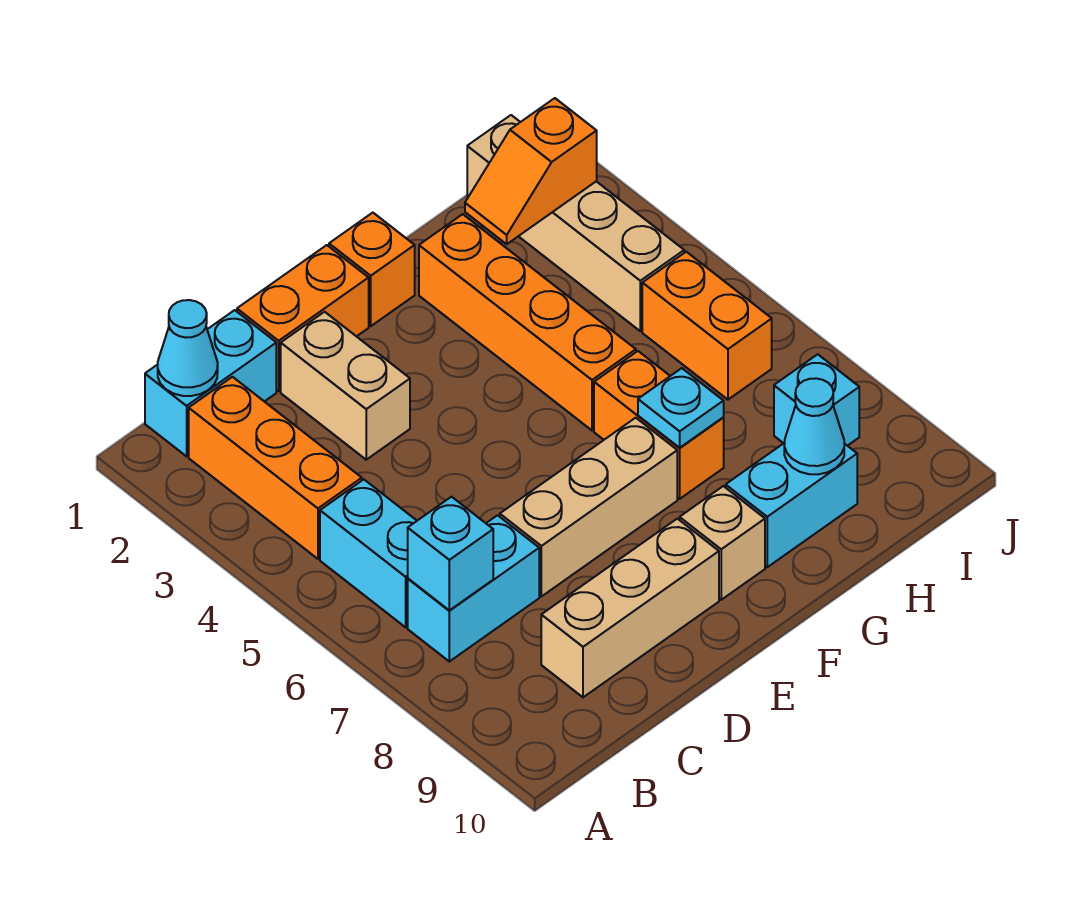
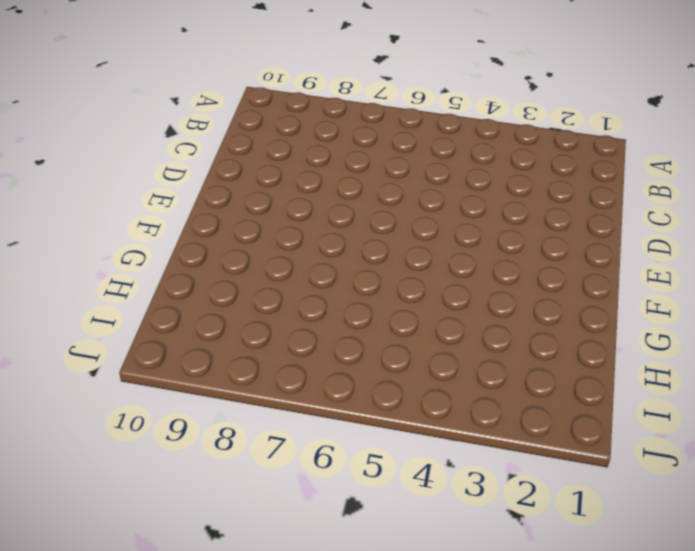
none -> cyan brick B1:C1 level 1
none -> orange brick B2:B4 level 1
none -> cyan brick B5:B6 level 1

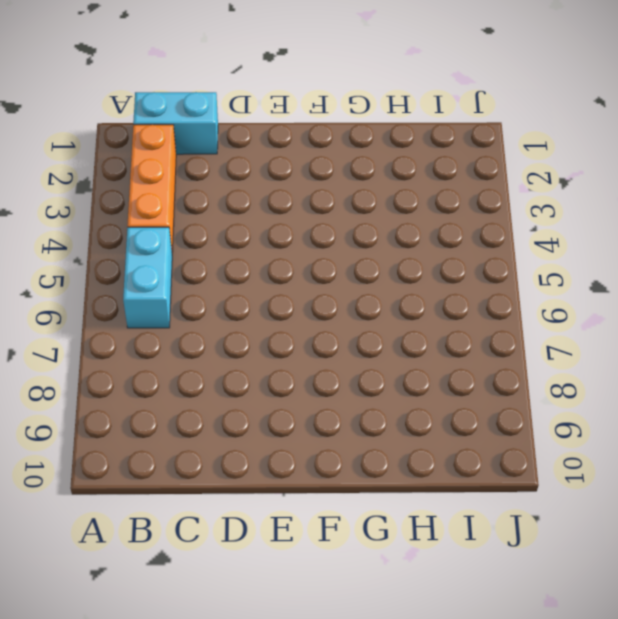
none -> cyan brick B7:C7 level 1
none -> tan brick C9:E9 level 1
none -> orange brick D1:E1 level 1

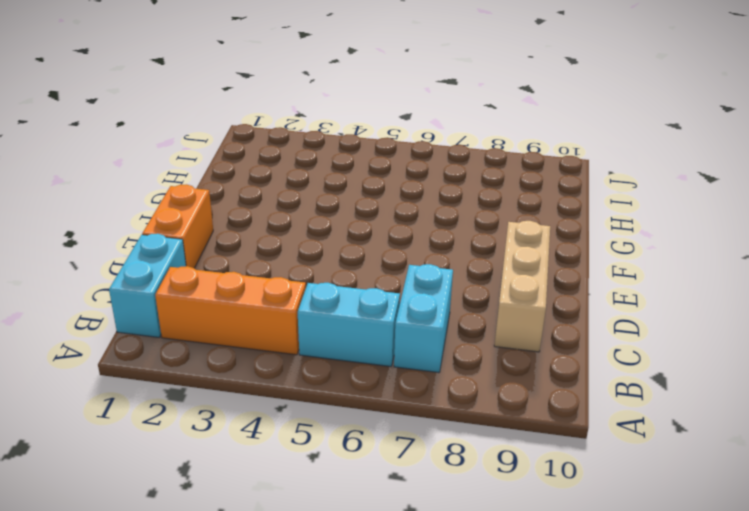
none -> tan brick D2:D3 level 1
none -> tan brick D7:F7 level 1
none -> orange brick F1 level 1

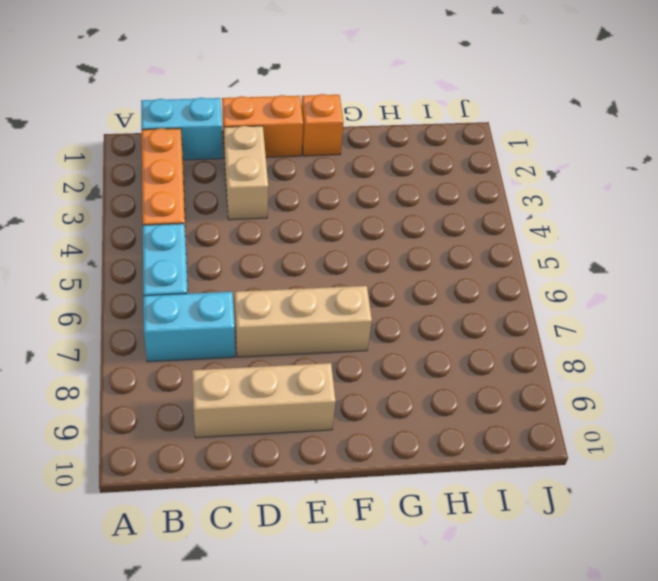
none -> tan brick F9 level 1
none -> orange brick G2:G5 level 1
none -> orange brick G6:G7 level 1

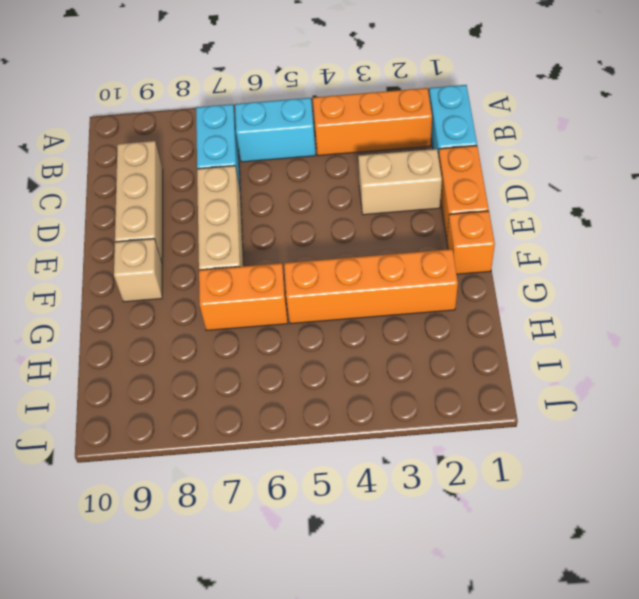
none -> cyan brick G9:H9 level 1
none -> tan brick I1:I4 level 1
none -> orange brick I5:I6 level 1

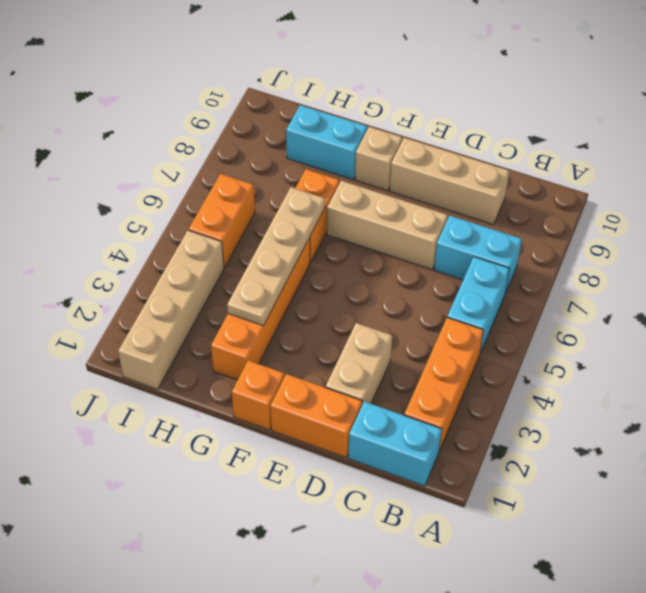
tan plate G3:G6 level 2 -> none
none -> cyan brick I8 level 1
none -> cyan cone B1 level 2
none -> cyan brick B7 level 2

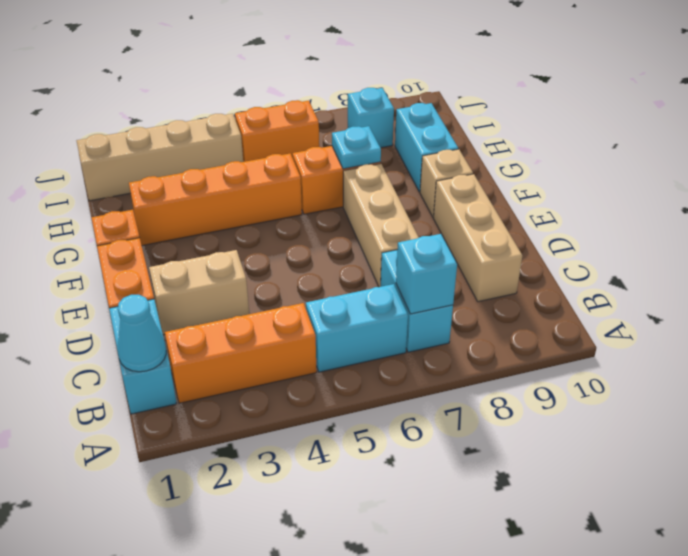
none -> orange slope H2:I2 level 2 top I
none -> cyan cone H9 level 2

